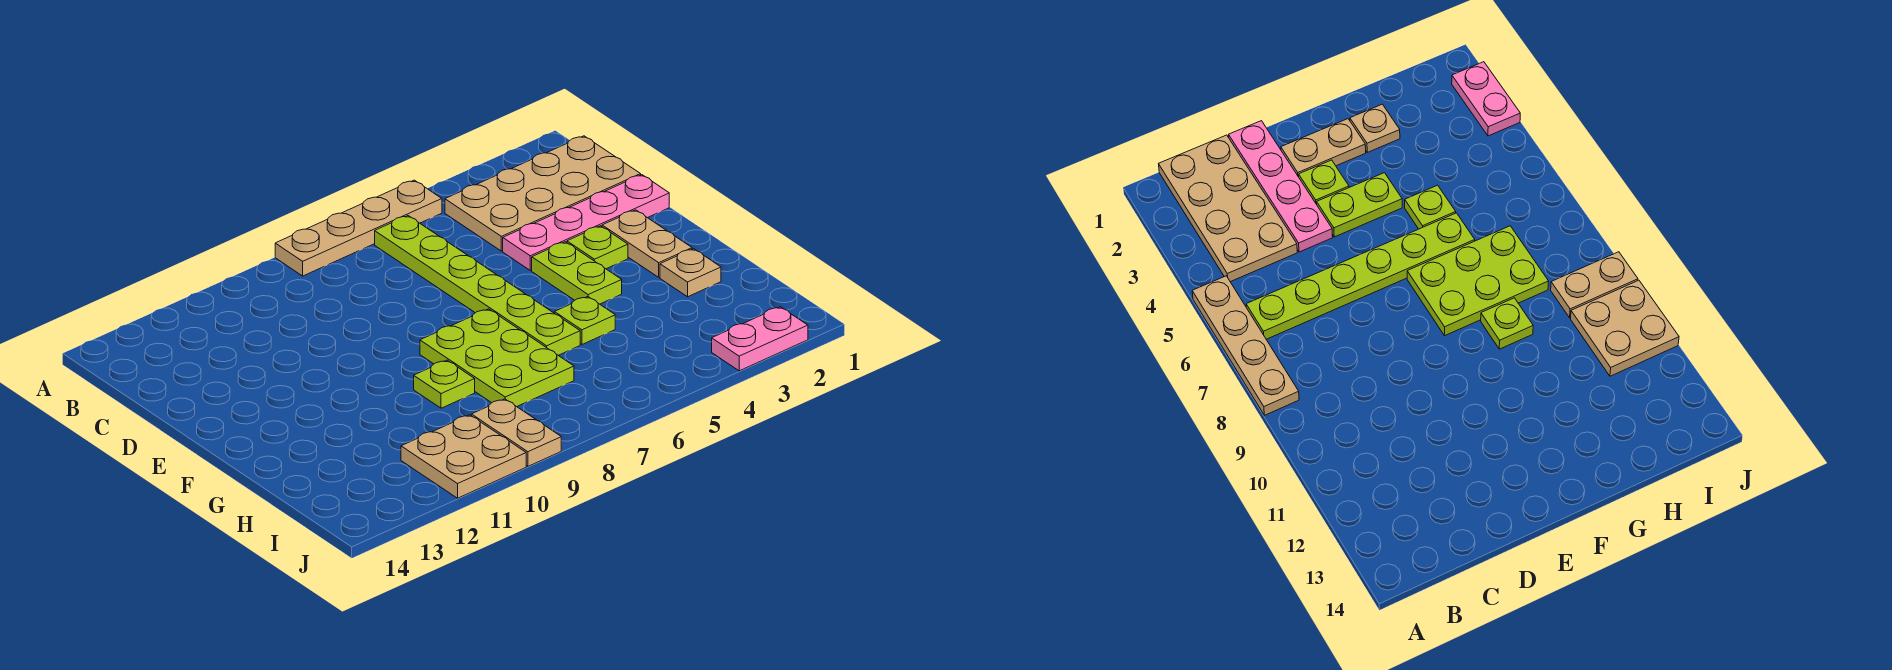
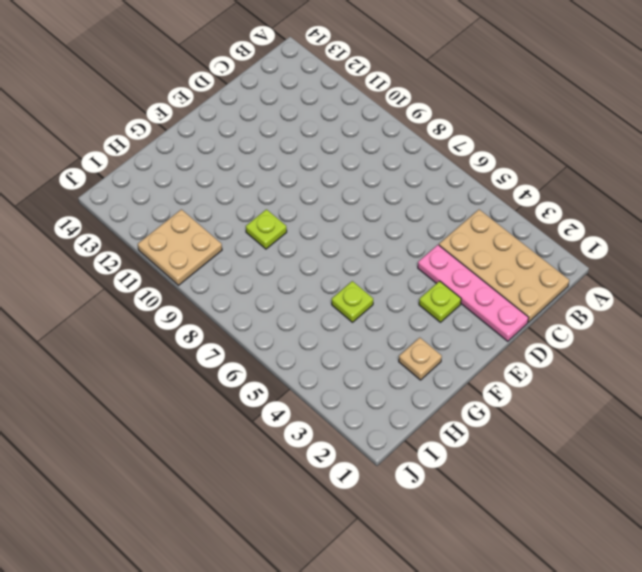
none -> tan plate A5:A8 level 1
none -> lime plate B6:G6 level 1
none -> tan plate E2:F2 level 1

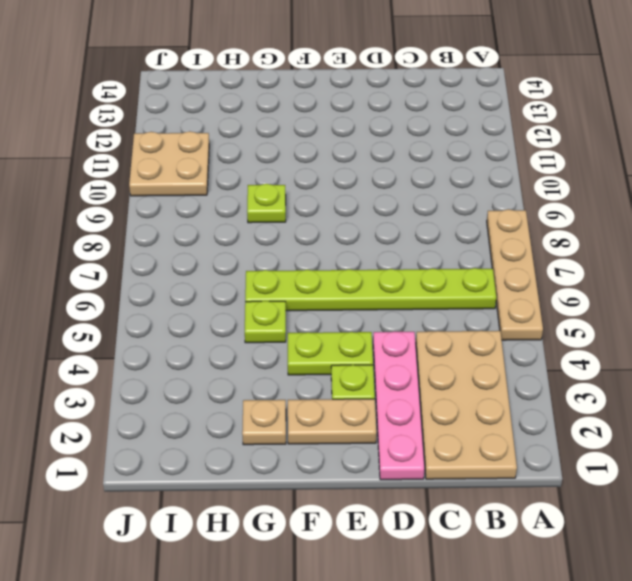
none -> lime plate F7:H8 level 1
none -> tan plate I9:J9 level 1
none -> pink plate J2:J3 level 1

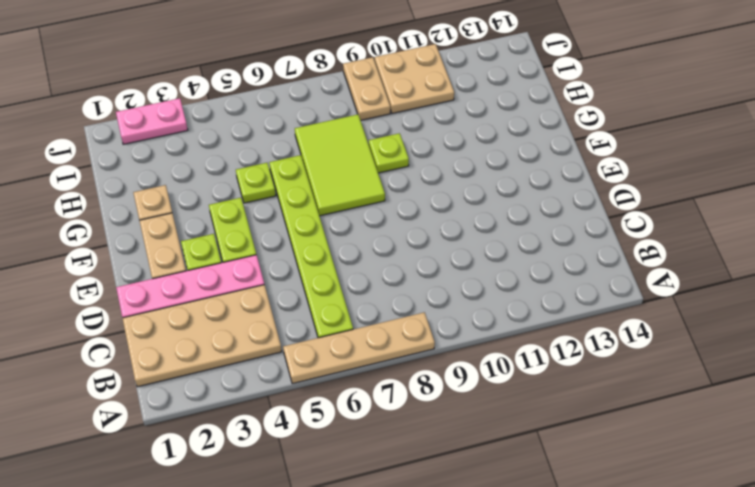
lime tile F7:H8 level 1 -> lime plate F7:H8 level 1

